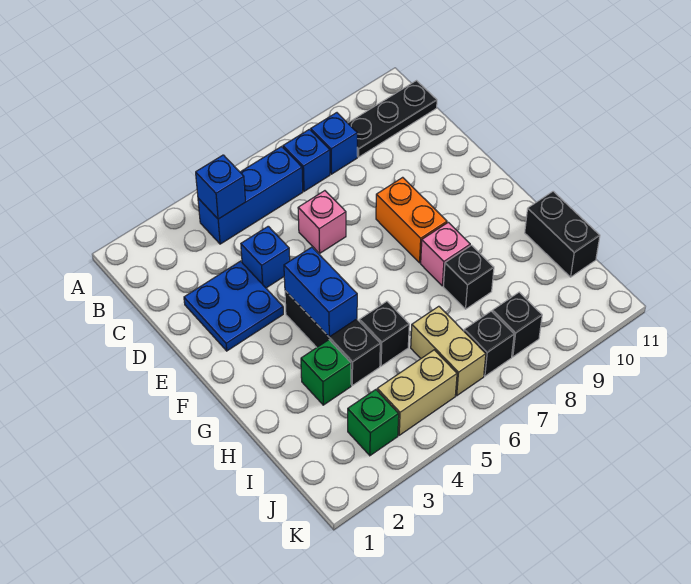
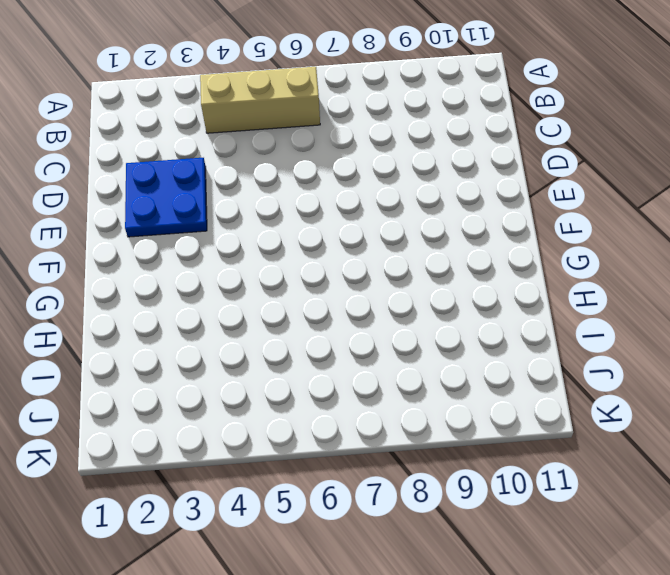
tan brick B4:B6 level 1 -> blue brick B4:B6 level 1
none -> blue brick B7 level 1
none -> blue brick B8 level 1
none -> black plate B9:B11 level 1

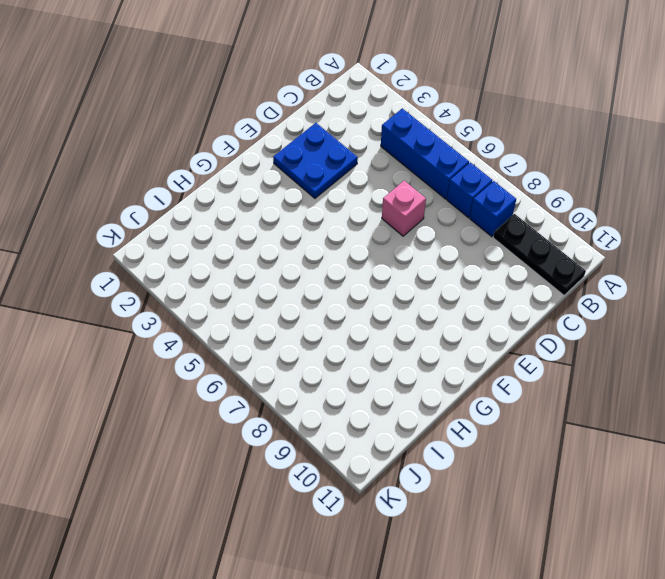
none -> blue brick D4 level 1
none -> orange brick E8:F8 level 1
none -> black brick F4:H4 level 1

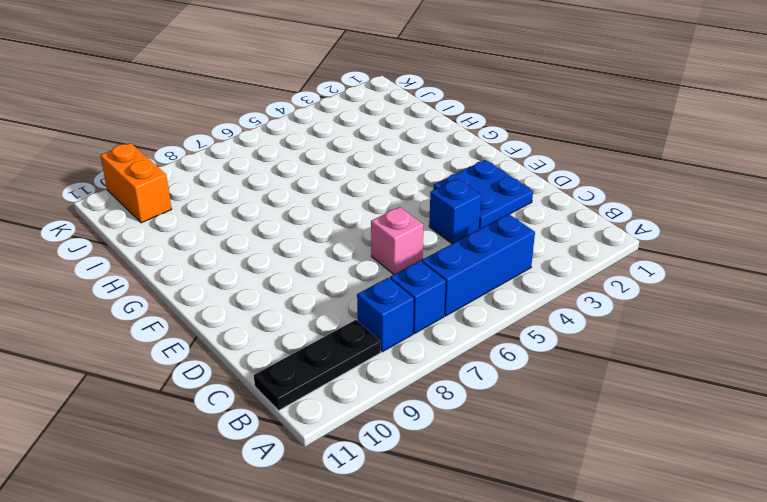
orange brick J10:K10 level 1 -> orange brick E8:F8 level 1
none -> black brick F4:H4 level 1
none -> pink brick G8 level 1
none -> green brick H3 level 1

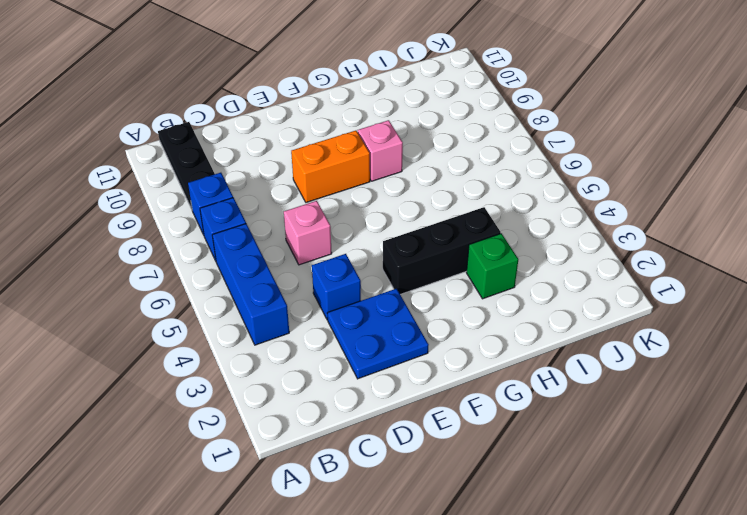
none -> black brick H5 level 1
none -> black brick H8 level 1
none -> black brick H11:I11 level 1

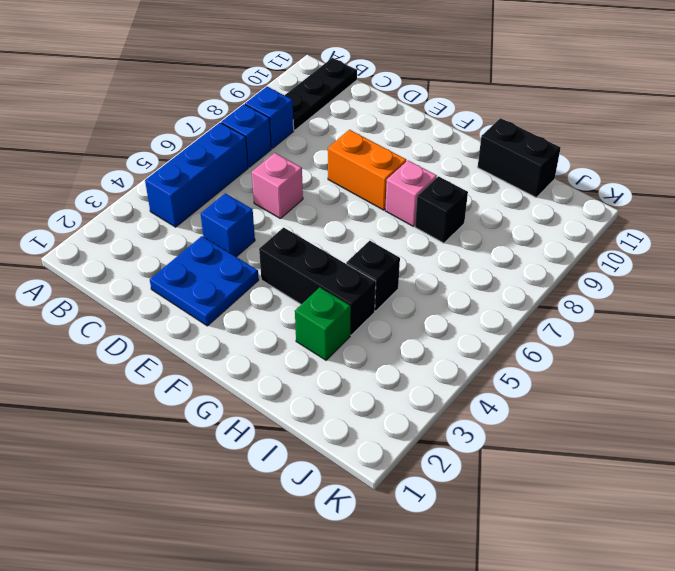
none -> tan brick I6:J6 level 1
none -> green brick J3 level 1
none -> tan brick J4:J5 level 1

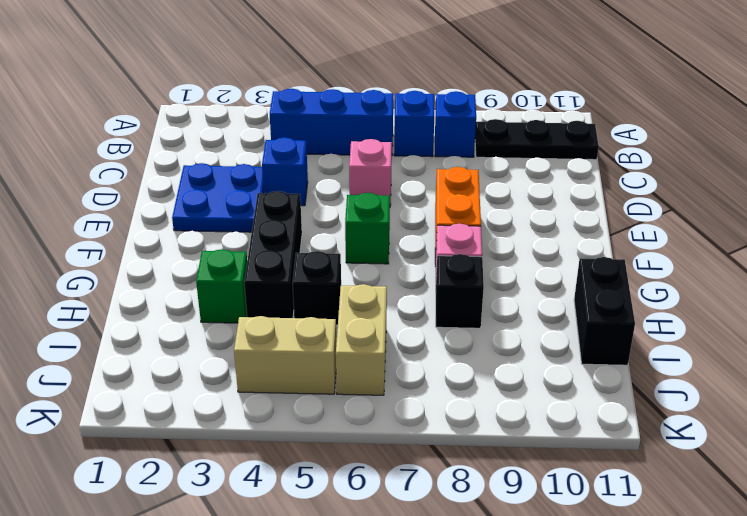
green brick F6 level 1 -> green brick J3 level 1
none -> black brick J7 level 1
none -> black brick J8 level 1
none -> blue brick B4 level 2

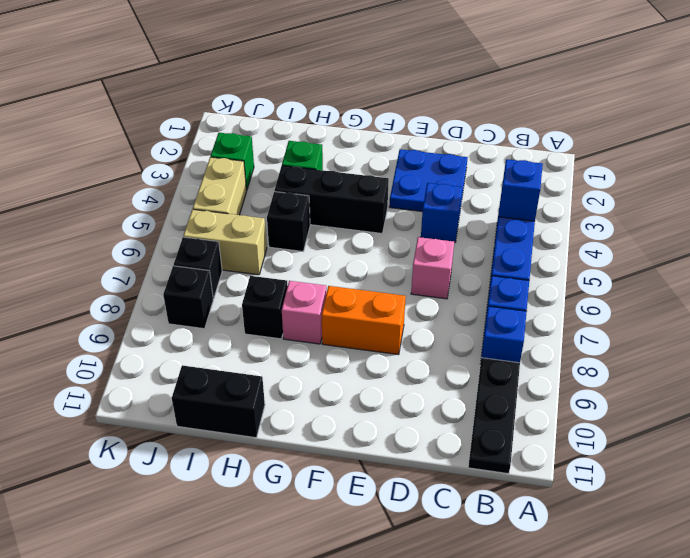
none -> blue brick F4:G4 level 2

